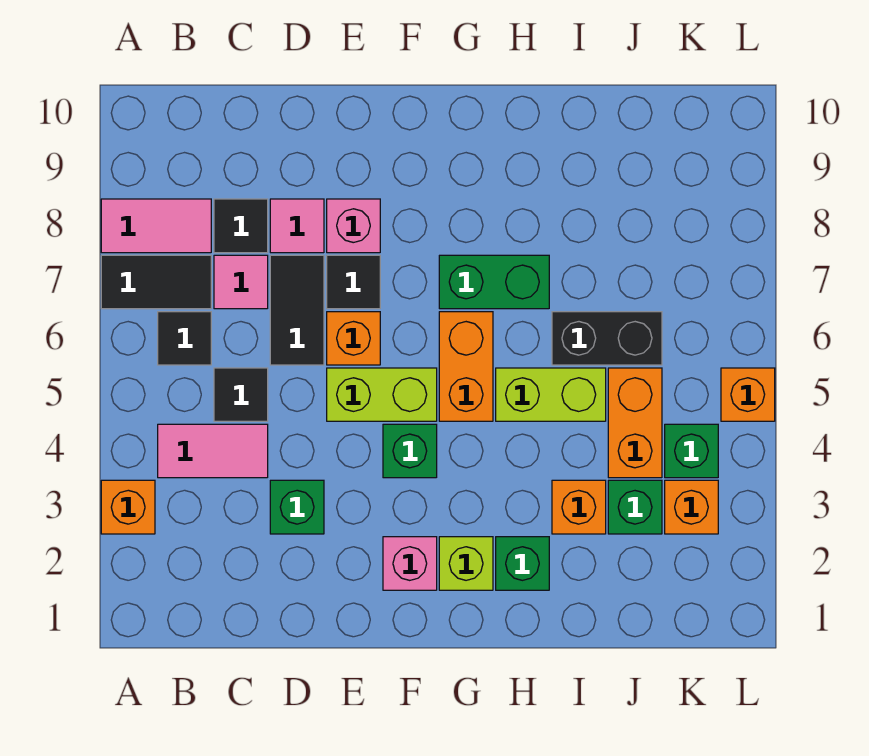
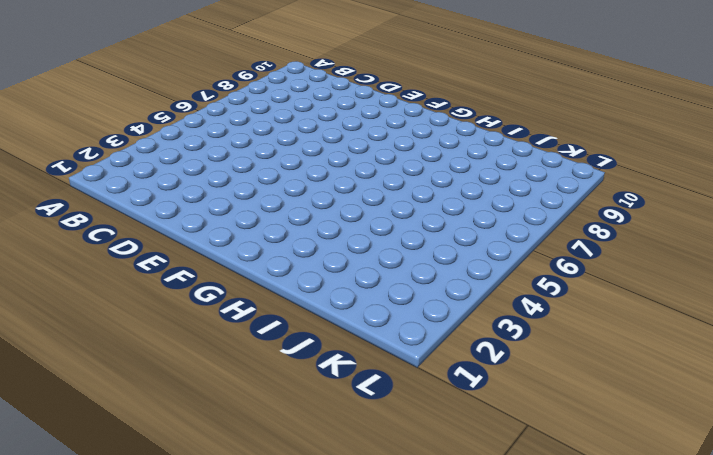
none -> orange brick A3 level 1
none -> black tile A7:B7 level 1
none -> pink tile A8:B8 level 1

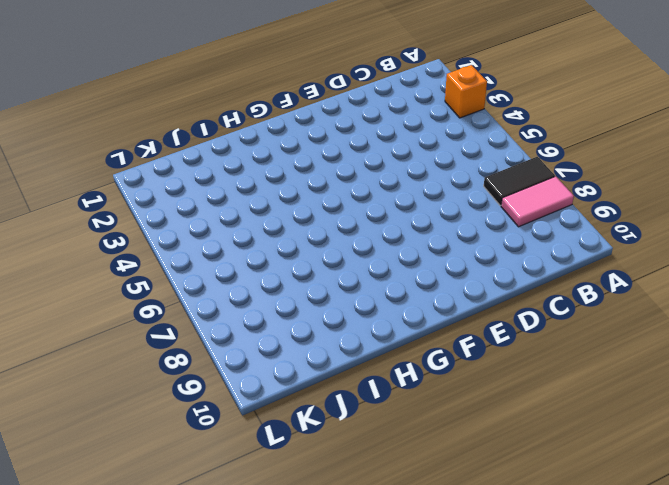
none -> pink tile B4:C4 level 1
none -> black tile B6 level 1
none -> black tile C5 level 1

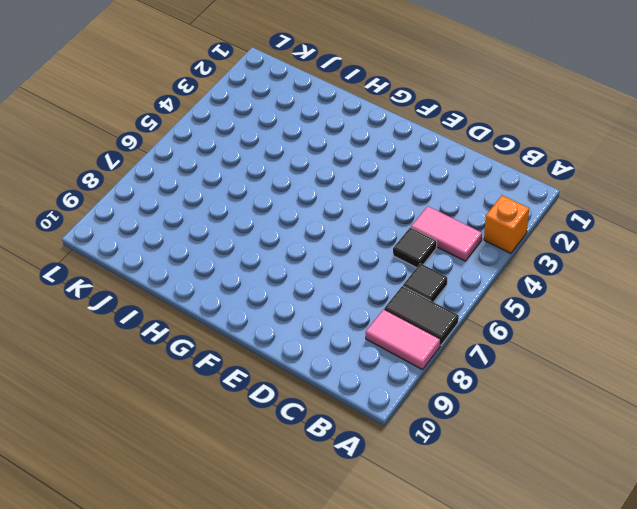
none -> pink tile C7 level 1
none -> black tile C8 level 1
none -> green brick D3 level 1

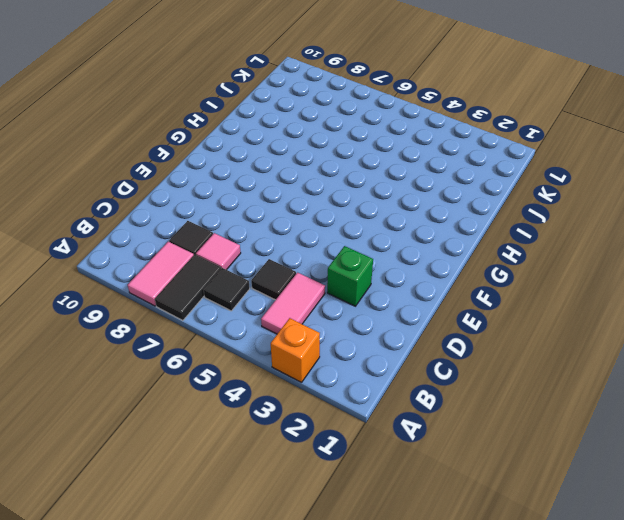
none -> black tile D6:D7 level 1
none -> pink tile D8 level 1
none -> lime brick E5:F5 level 1

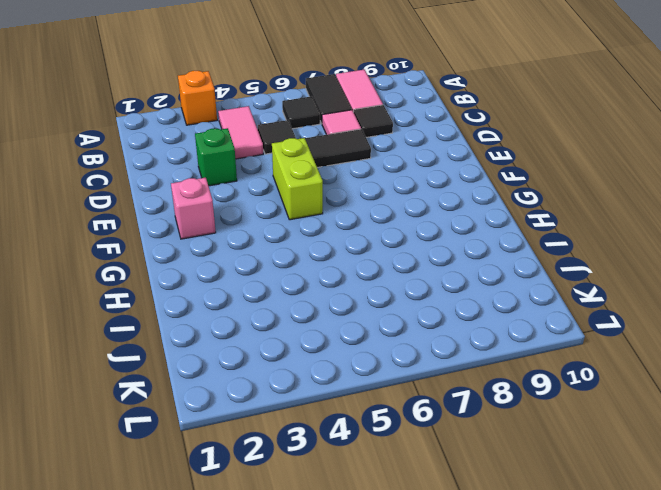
none -> pink tile D8 level 1
none -> orange brick E6 level 1
none -> black tile E7 level 1

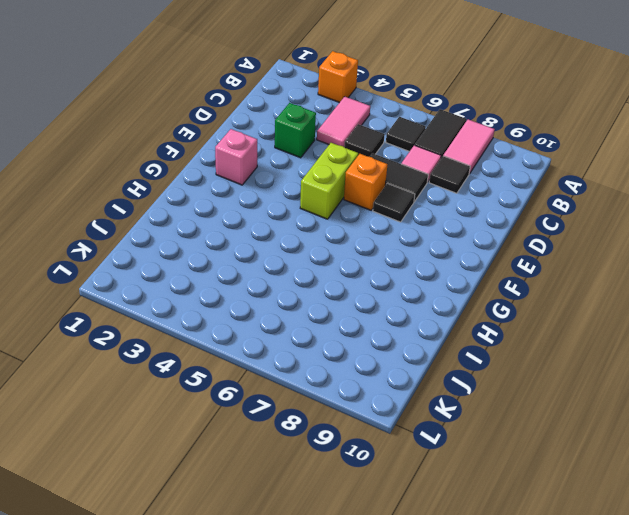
none -> pink tile D8 level 1
none -> pink brick E8 level 1
none -> green brick F4 level 1

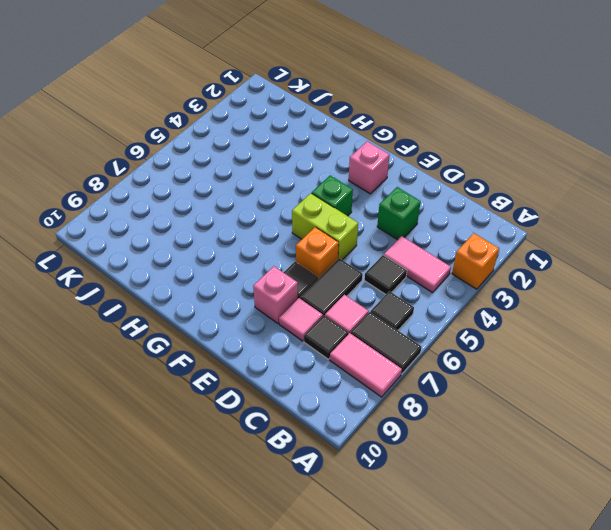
none -> lime brick G2 level 1
none -> orange brick G5:G6 level 1
none -> green brick G7:H7 level 1

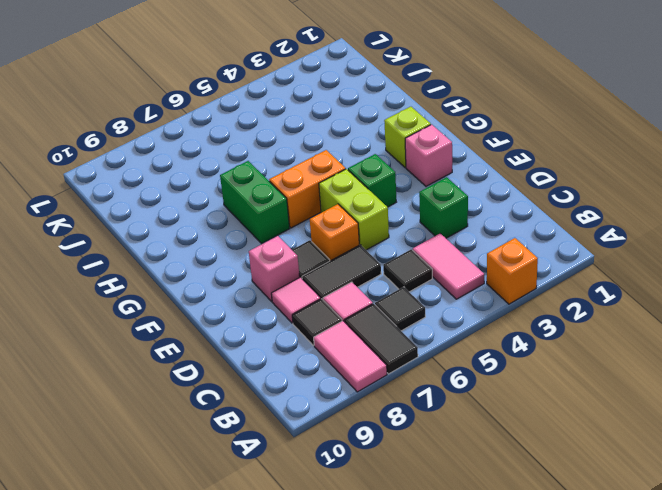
none -> green brick H2 level 1
none -> lime brick H5:I5 level 1
none -> orange brick I3 level 1

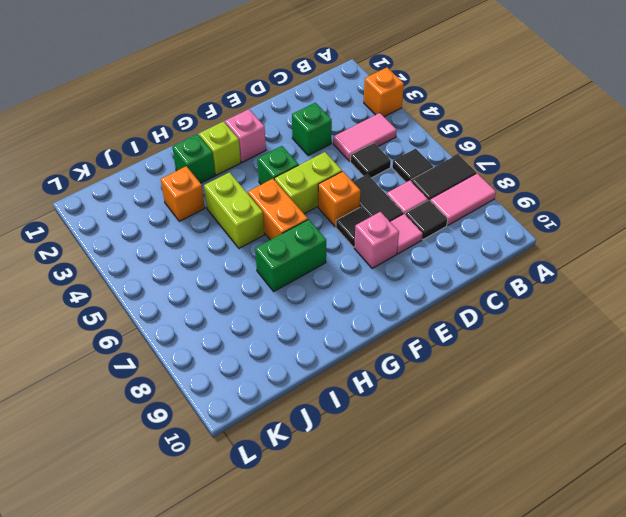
lime brick H4:H5 level 1 -> lime brick H5:I5 level 1
none -> black brick I6:J6 level 1
none -> green brick J3 level 1
none -> orange brick J4:J5 level 1

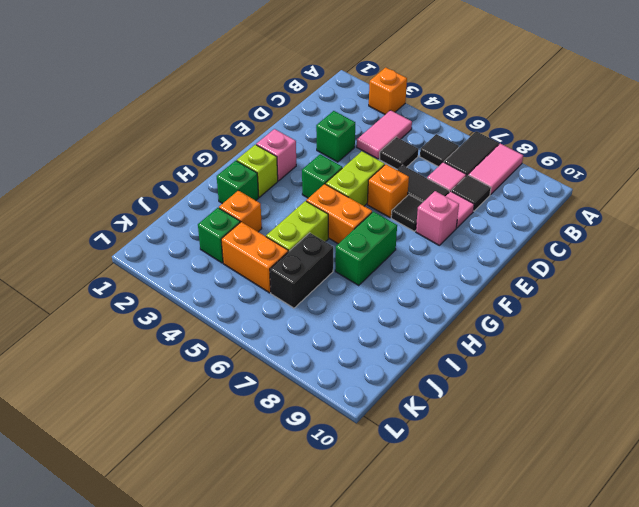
none -> orange brick K3 level 1
none -> green brick K4 level 1
none -> orange brick L5 level 1

